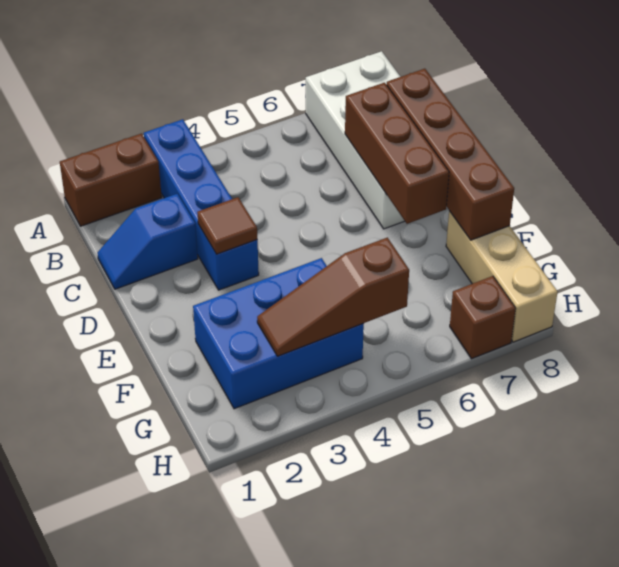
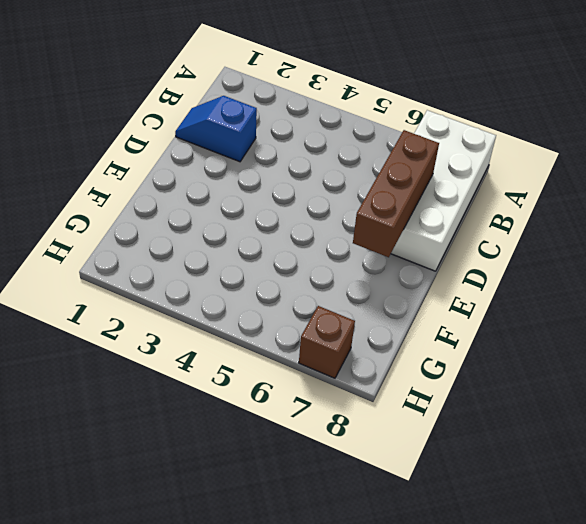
none -> brown brick A1:A2 level 1
none -> blue brick A3:D3 level 1

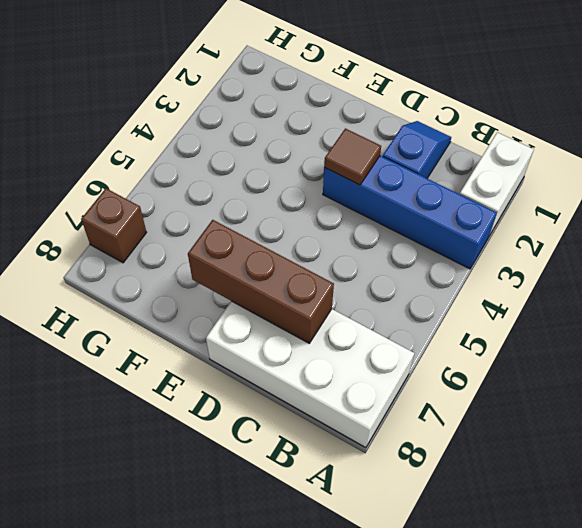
white brick A1:A2 level 1 -> brown brick A1:A2 level 1
none -> blue brick F2:G4 level 1
none -> tan brick F8:H8 level 1

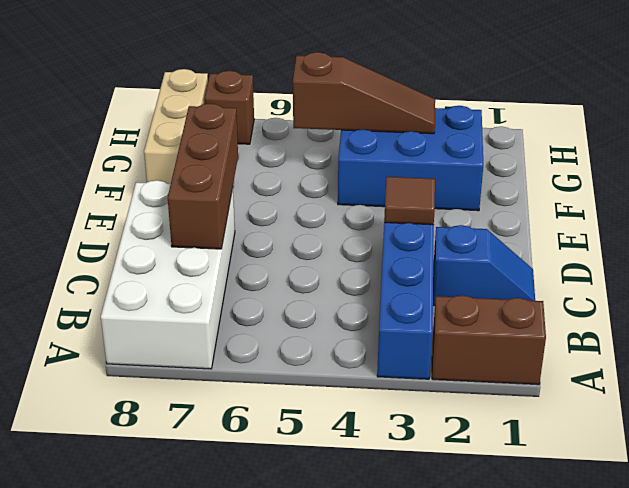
none -> brown brick C8:F8 level 2

